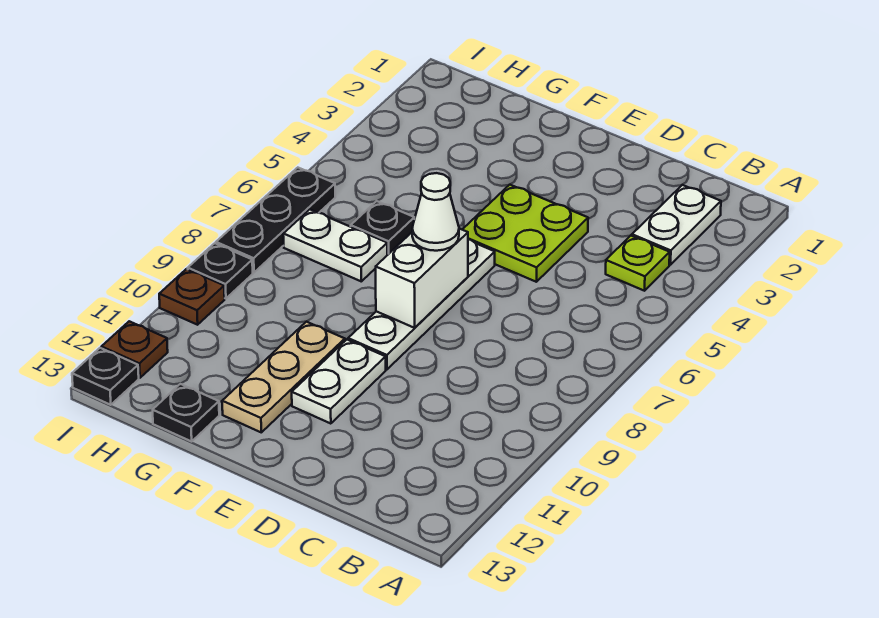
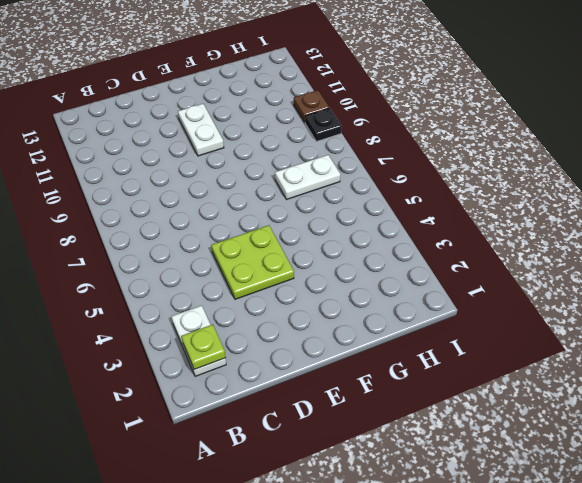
lime plate B2 level 2 -> lime plate B4 level 1
none -> white plate E6:E9 level 1
none -> tan plate F10:F12 level 1
none -> black plate G6 level 1

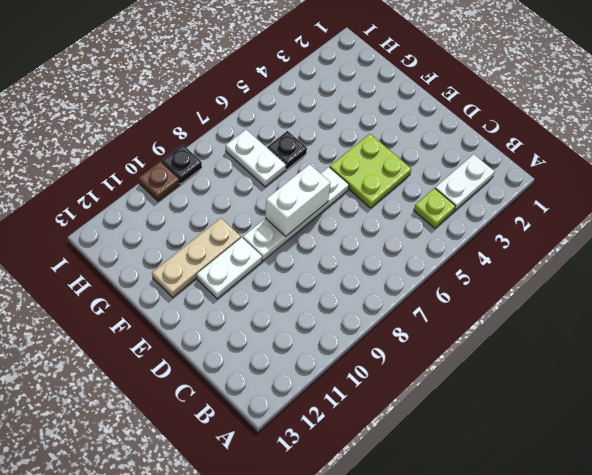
none -> black plate G13 level 1
none -> black plate I6:I8 level 1
none -> brown plate I12 level 1

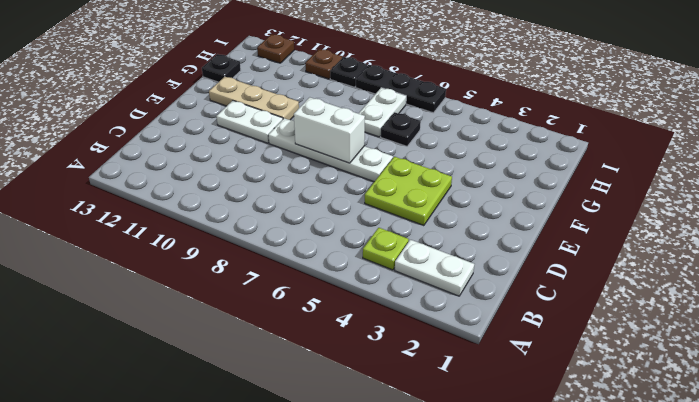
none -> black plate I13 level 1
none -> white cone E7 level 3

